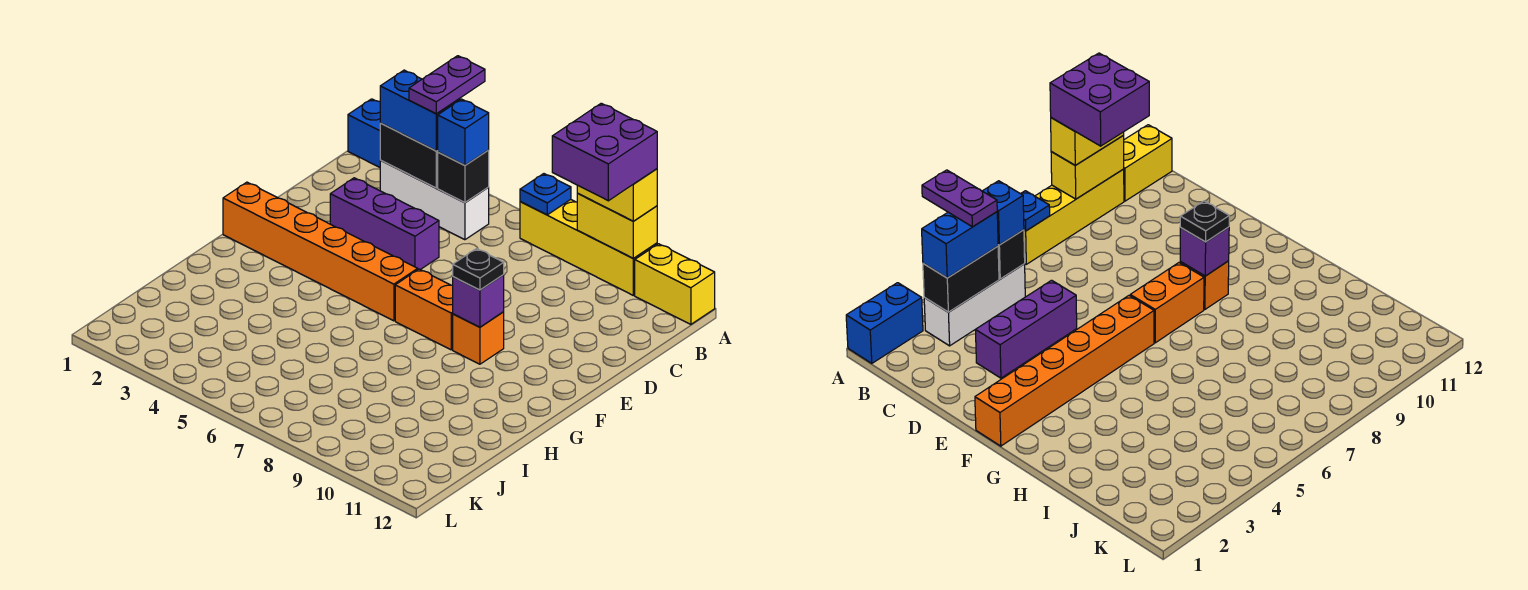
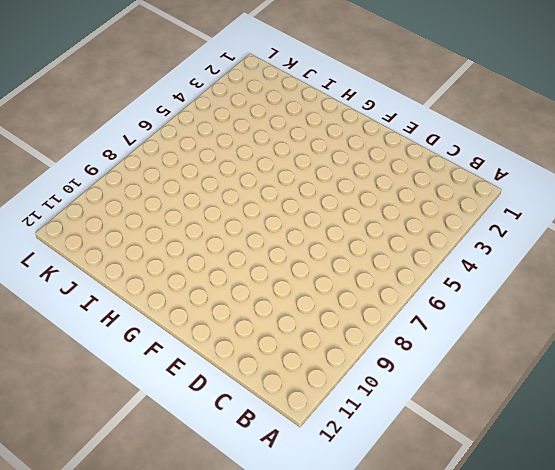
none -> blue brick A1:A2 level 1
none -> yellow brick A7:A10 level 1
none -> yellow brick A11:A12 level 1

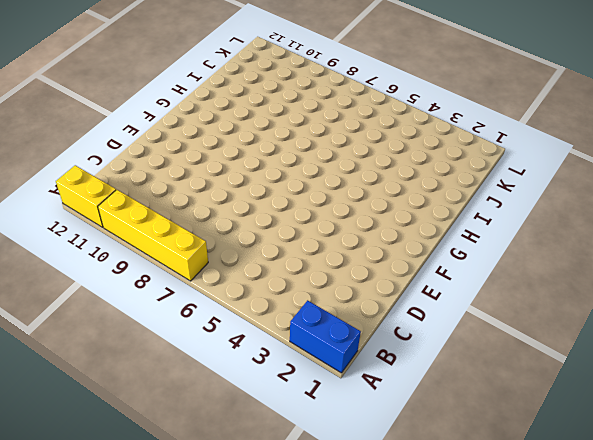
none -> white brick B3:B5 level 1
none -> purple brick D3:D5 level 1
none -> orange brick F1:F6 level 1

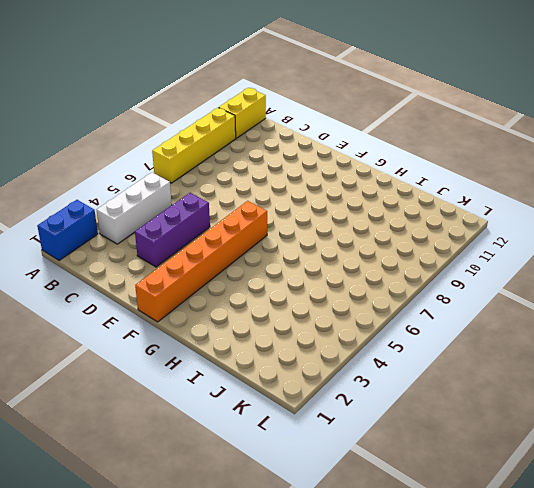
none -> orange brick F7:F8 level 1
none -> orange brick F9 level 1
none -> blue plate A7 level 2

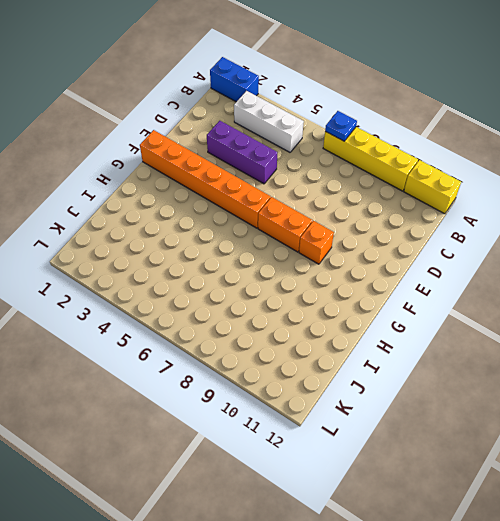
none -> yellow brick A9:A10 level 2
none -> black brick B3:B4 level 2
none -> black brick B5 level 2

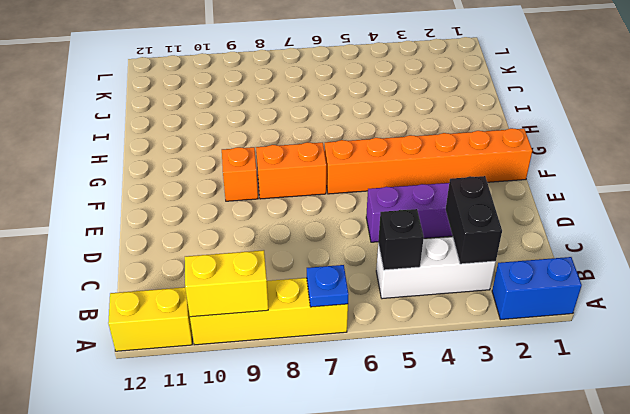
black brick B3:C3 level 2 -> black brick B3:B4 level 2
none -> purple brick F9 level 2
none -> yellow brick A9:A10 level 3
none -> blue brick B3:B4 level 3

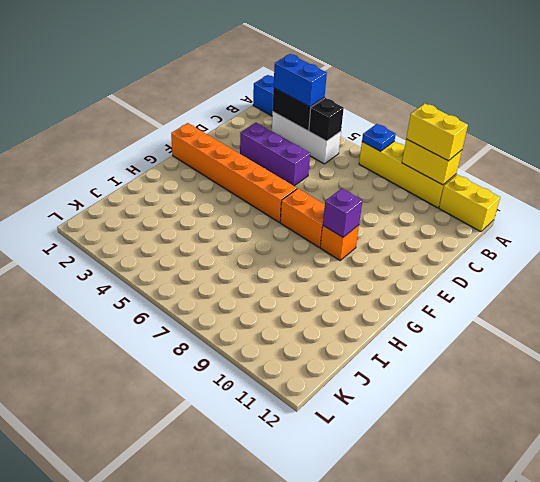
none -> blue brick B5 level 3
none -> black plate F9 level 3
none -> purple plate A4:B4 level 4

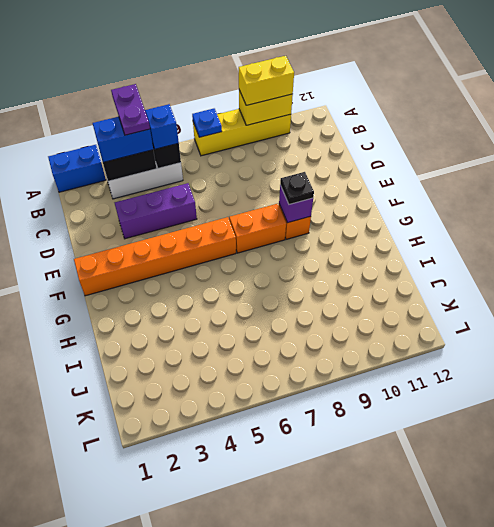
none -> yellow brick A11:A12 level 1
none -> purple brick A9:B10 level 4

